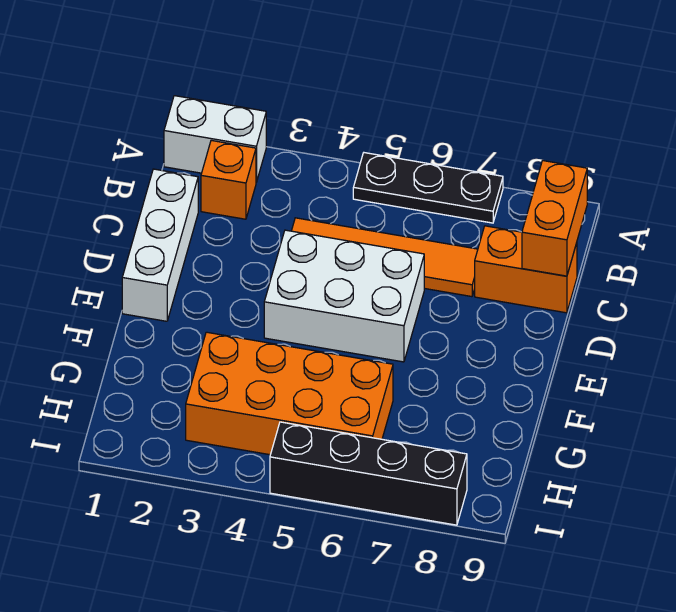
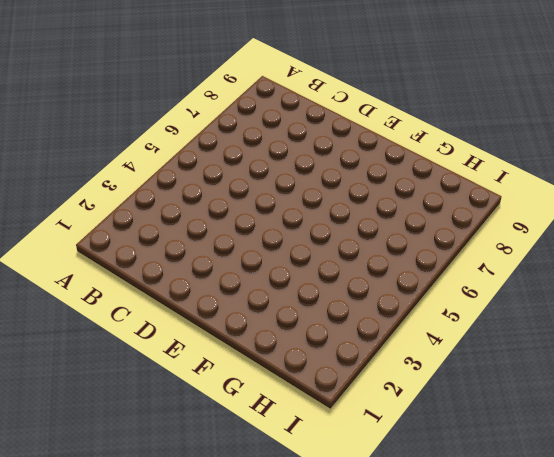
none -> white brick A1:A2 level 1
none -> black plate A5:A7 level 1

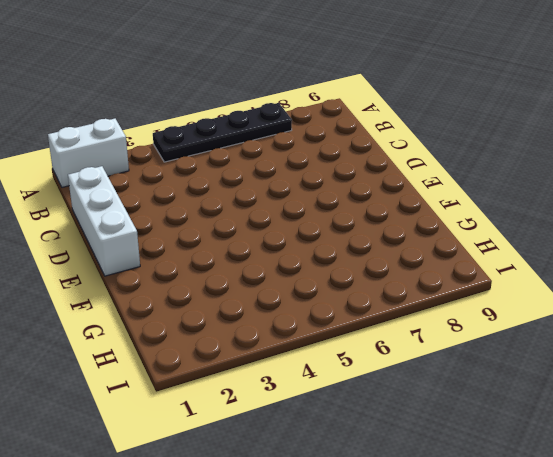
black plate A4:A7 level 1 -> black plate A5:A7 level 1
none -> orange brick B2 level 1
none -> orange tile C4:C7 level 1

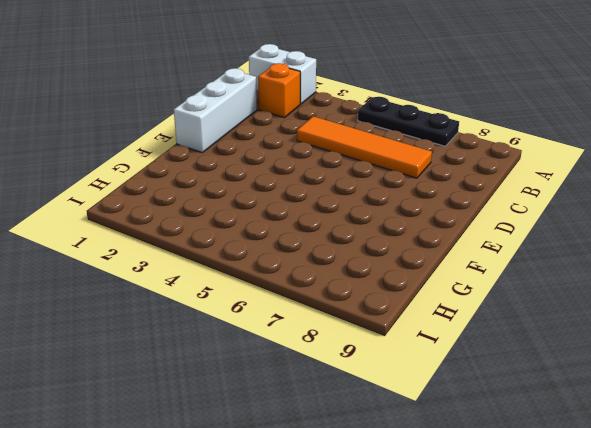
none -> orange brick C8:C9 level 1
none -> white brick D4:E6 level 1

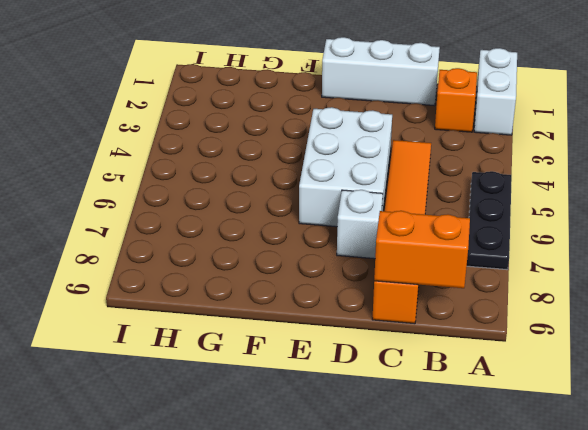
white brick D7 level 1 -> none
none -> orange brick G3:H6 level 1
none -> black brick I5:I8 level 1

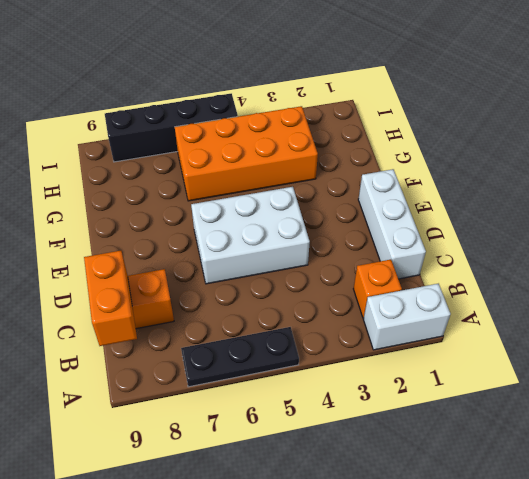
none -> orange tile C4:C7 level 1

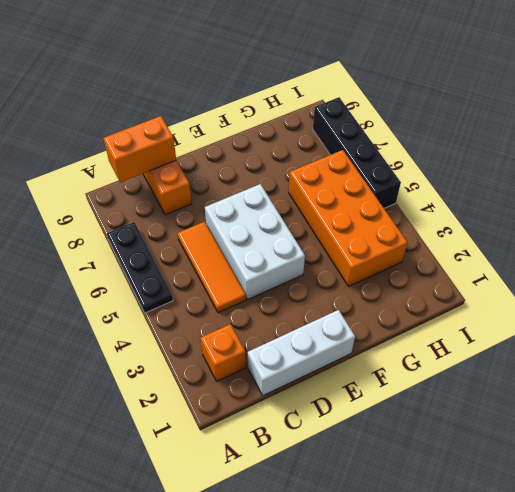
orange tile C4:C6 level 1 -> orange tile C4:C7 level 1
none -> white brick A1:A2 level 1

